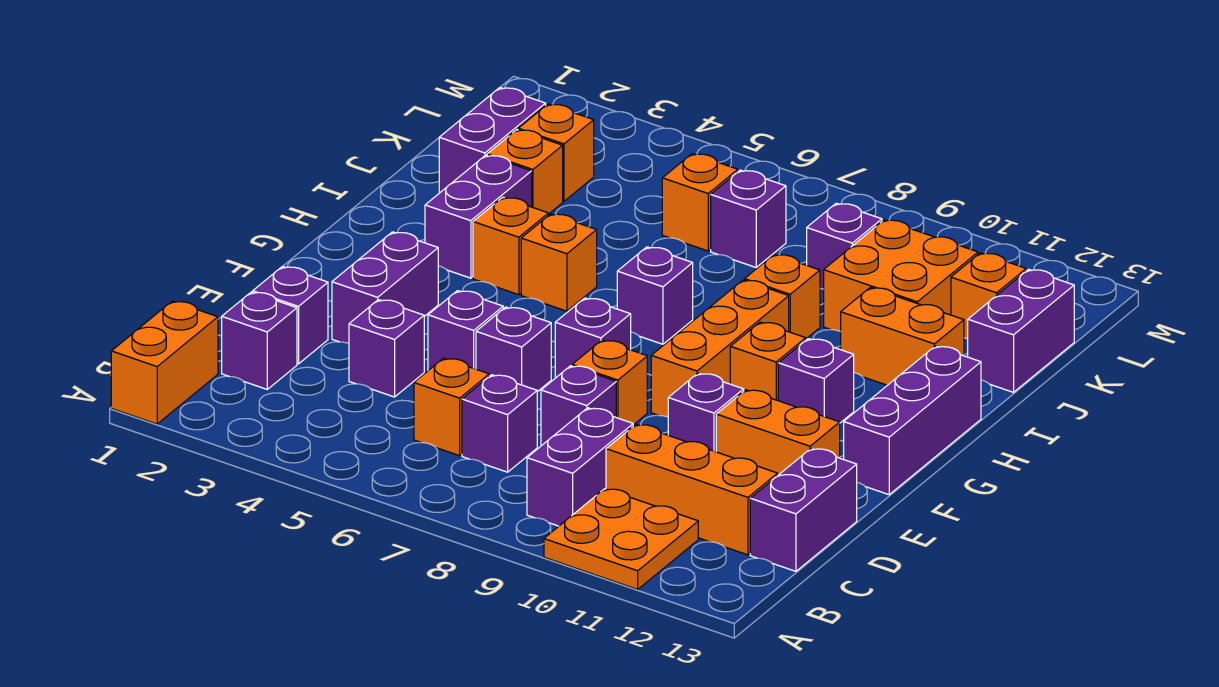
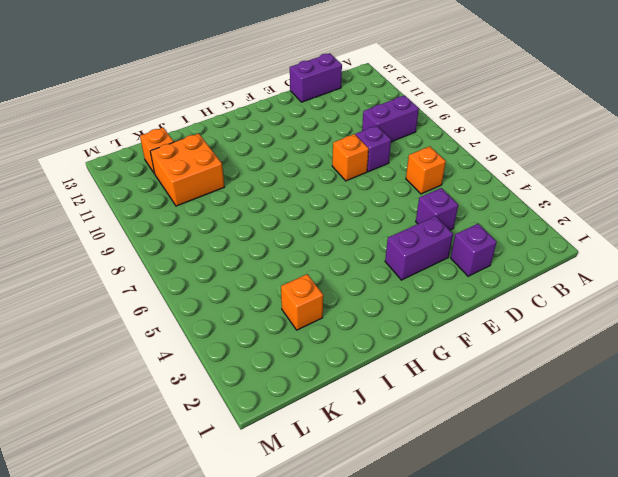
none -> orange brick A1:B1 level 1
none -> orange plate A10:B11 level 1
none -> purple brick C2 level 1
none -> purple brick C7 level 1

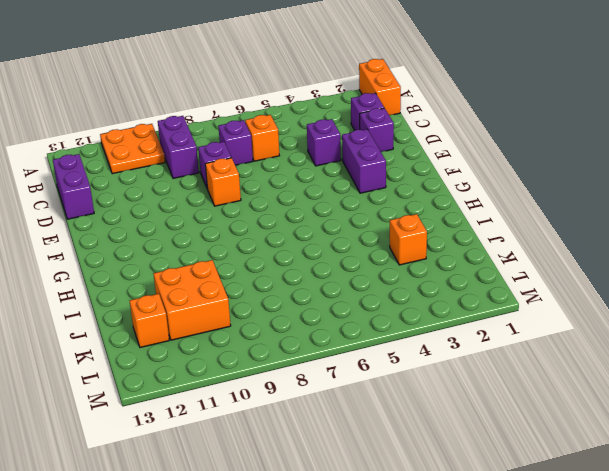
none -> orange brick C10:C12 level 1
none -> purple brick E5 level 1
none -> purple brick E6 level 1
none -> purple brick E10 level 1

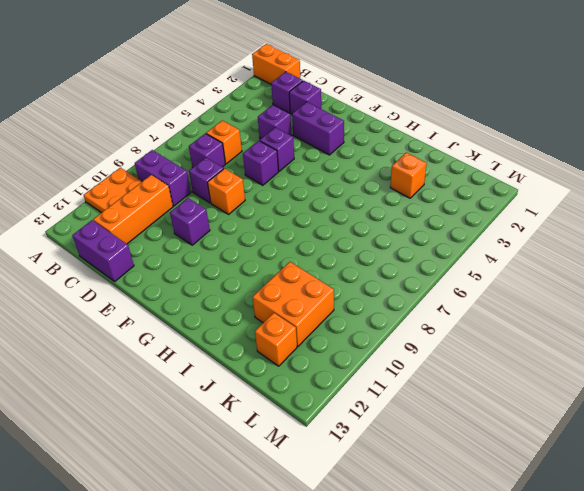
none -> orange brick E11:E12 level 1
none -> purple brick F7 level 1
none -> orange brick F9:H9 level 1
none -> purple brick F13:H13 level 1

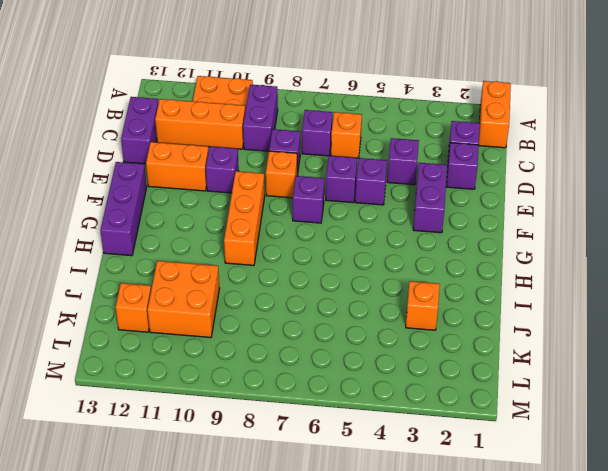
none -> orange brick G10 level 1
none -> purple brick G11 level 1
none -> purple brick H3:I3 level 1
none -> orange brick H4 level 1

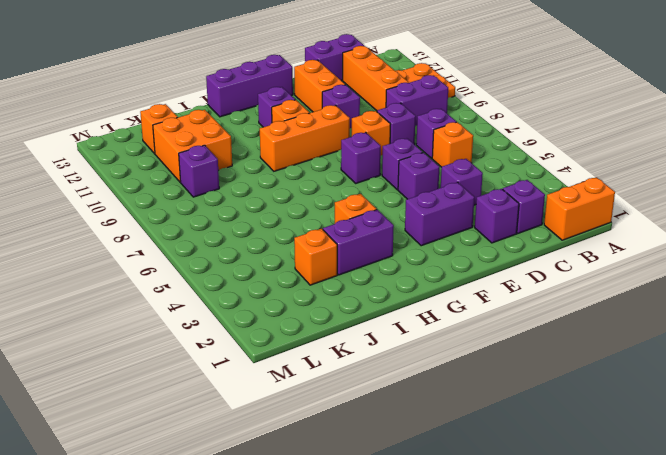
none -> orange brick H5 level 1
none -> purple brick H7 level 1
none -> orange brick I9 level 1
none -> orange brick I11:I12 level 1

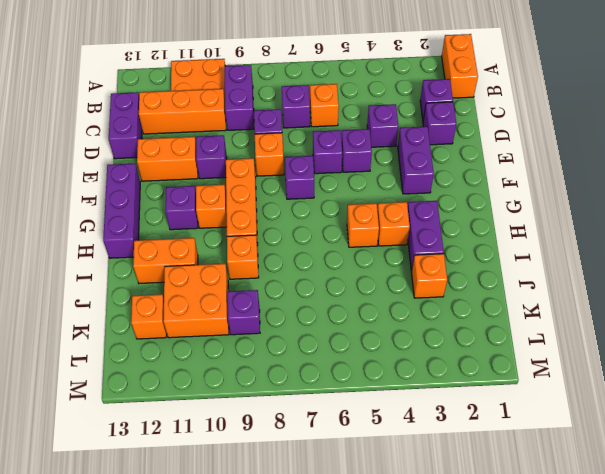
none -> purple brick H7 level 1
none -> purple brick J2:K2 level 1
none -> purple brick J13:K13 level 1
none -> orange brick K3 level 1

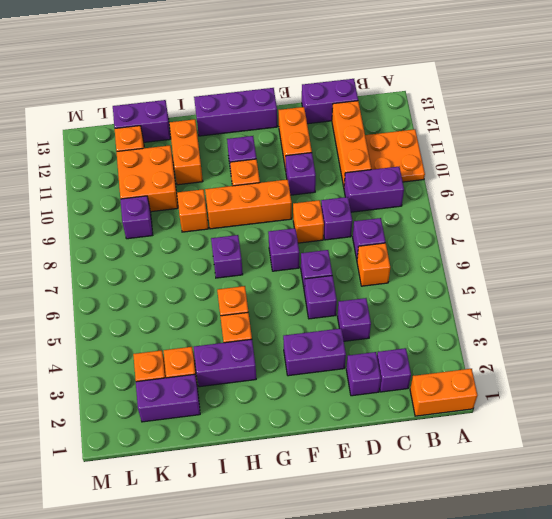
none -> orange brick K6 level 1
none -> purple brick K7 level 1

